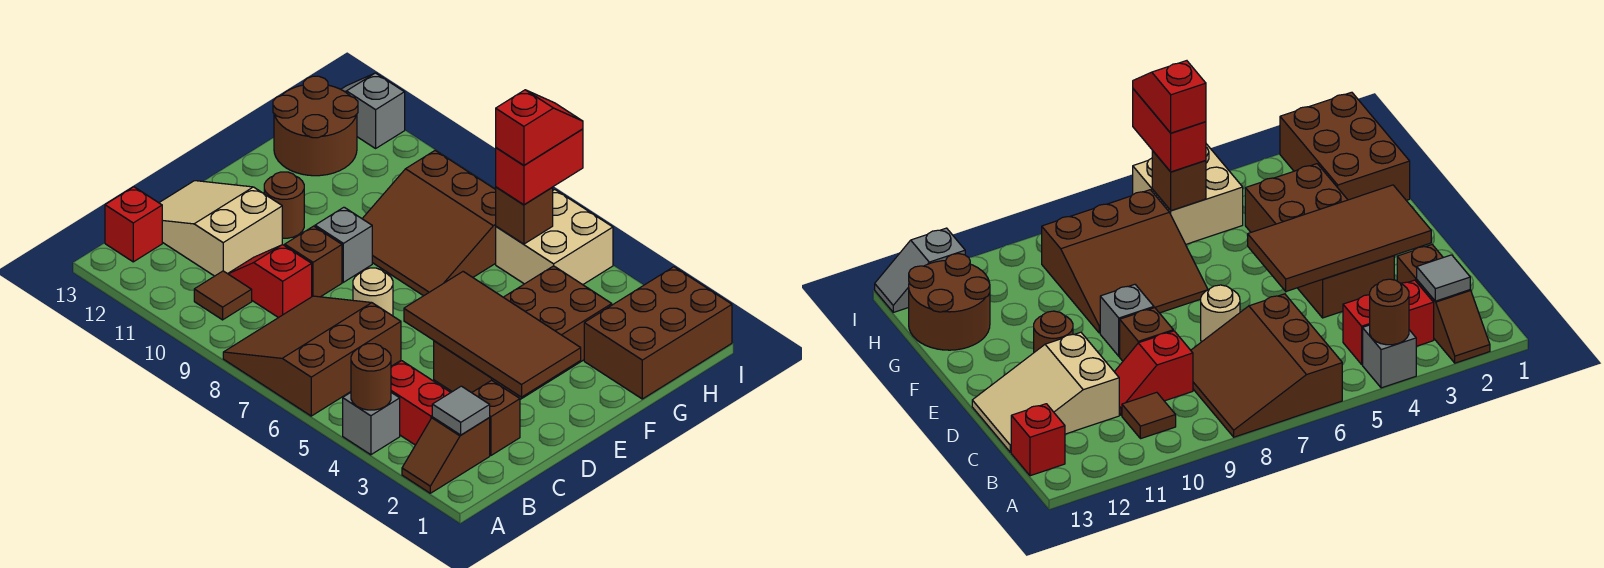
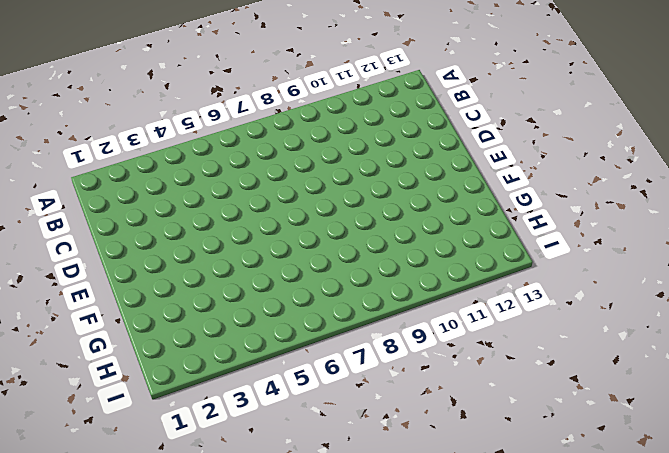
none -> brown slope A2:B2 level 1 top B
none -> grey brick A4 level 1
none -> brown slope A6:C8 level 1 top 6

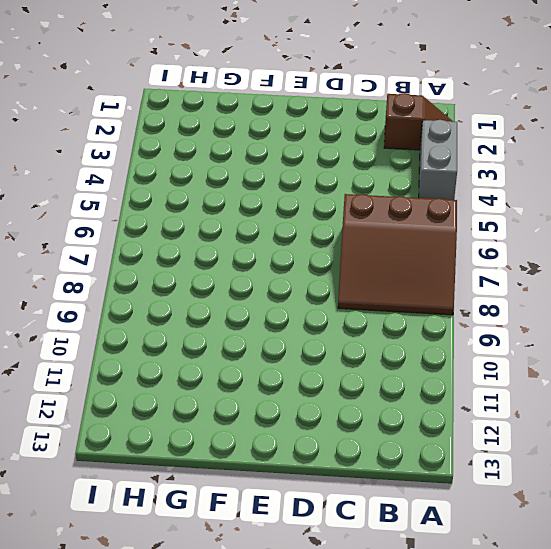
grey brick A3:A4 level 1 -> grey brick A4 level 1
none -> red brick B3:B4 level 1
none -> brown tile B10 level 1
none -> red brick B13 level 1

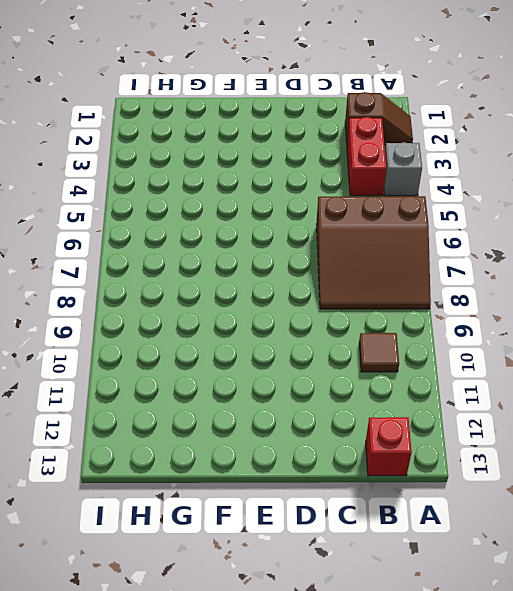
none -> brown brick C2 level 1
none -> red slope C9:C10 level 1 top 9
none -> tan slope C11:D13 level 1 top 11

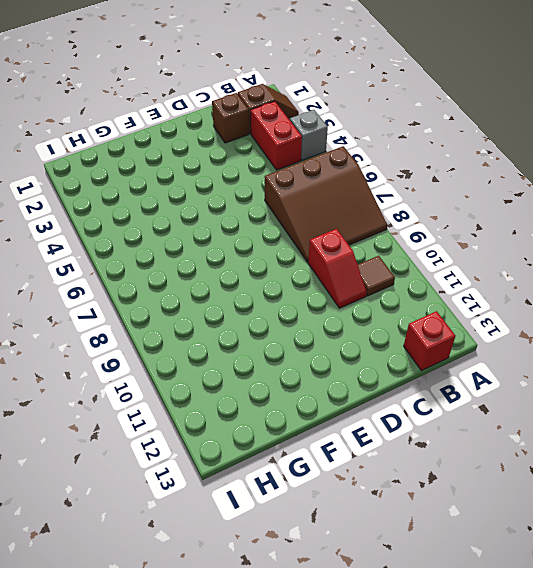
none -> tan slope C11:D13 level 1 top 11
none -> brown brick D3:G4 level 1
none -> tan round brick D7 level 1

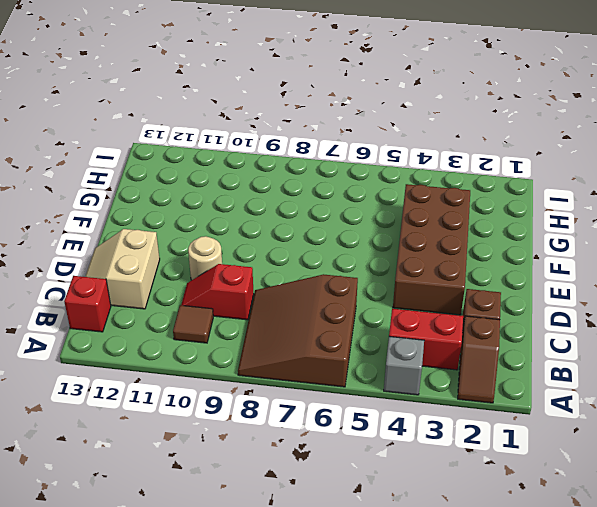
tan slope C12:D13 level 1 top 12 -> tan slope C11:D13 level 1 top 11
tan round brick D10 level 1 -> tan round brick D7 level 1
none -> brown brick D9 level 1
none -> grey brick E9 level 1
none -> brown round brick E11 level 1

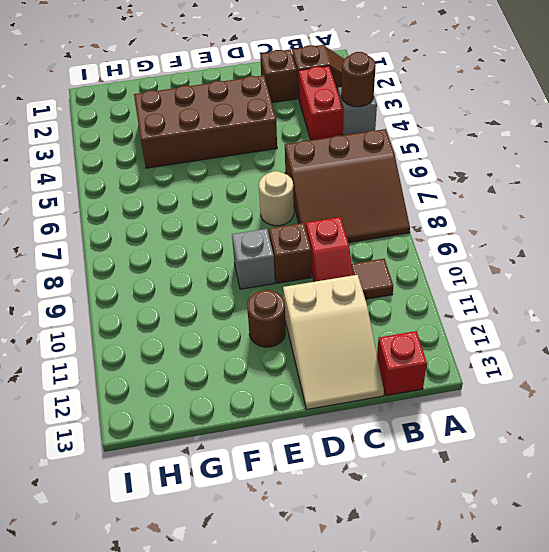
none -> brown slope F7:H9 level 1 top H
none -> brown brick G1:I2 level 1
none -> brown round brick G12:H13 level 1

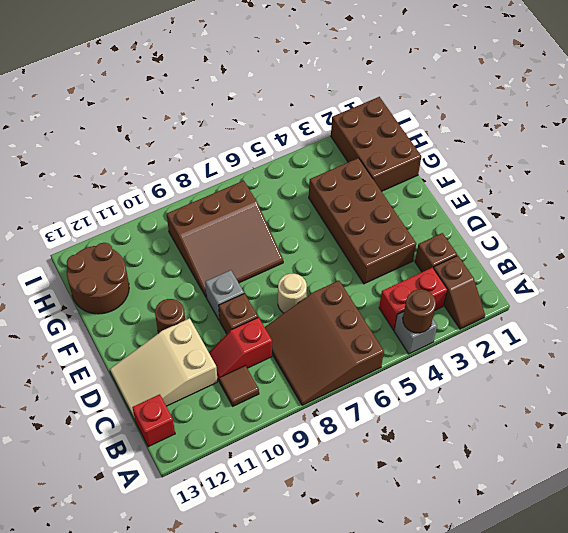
none -> tan brick H5:I6 level 1
none -> grey slope I12:I13 level 1 top 12
none -> grey tile B2 level 2

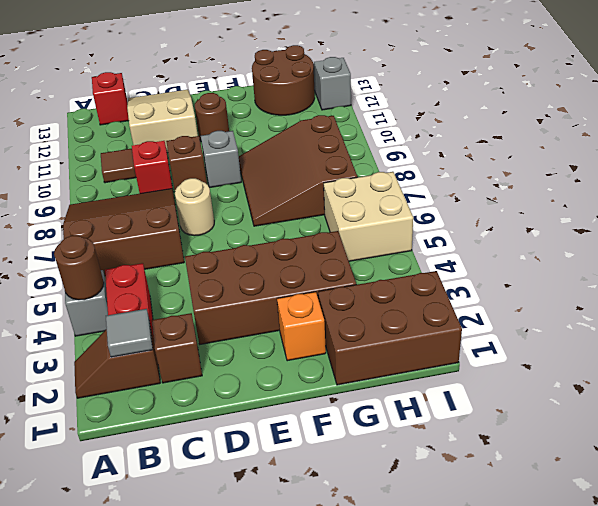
orange brick F2 level 1 -> none
none -> brown tile D2:E5 level 2
none -> brown brick H6 level 2
none -> red brick H6:I6 level 3

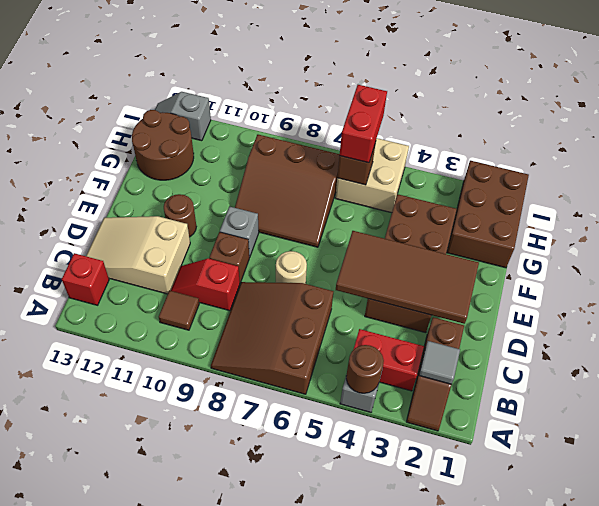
none -> red slope H6:I6 level 4 top H

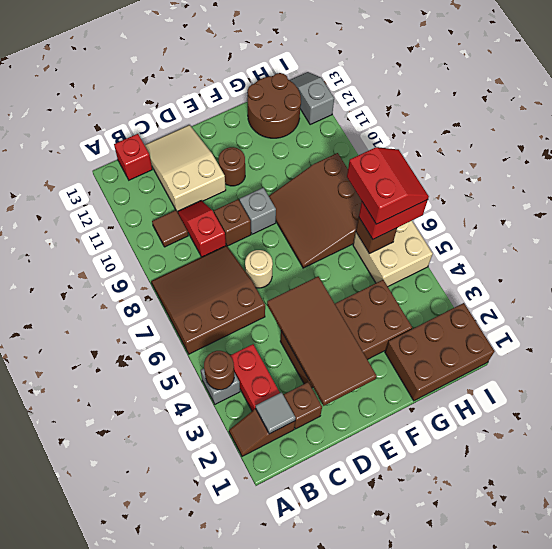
red slope H6:I7 level 4 top H -> red slope H6:I6 level 4 top H

